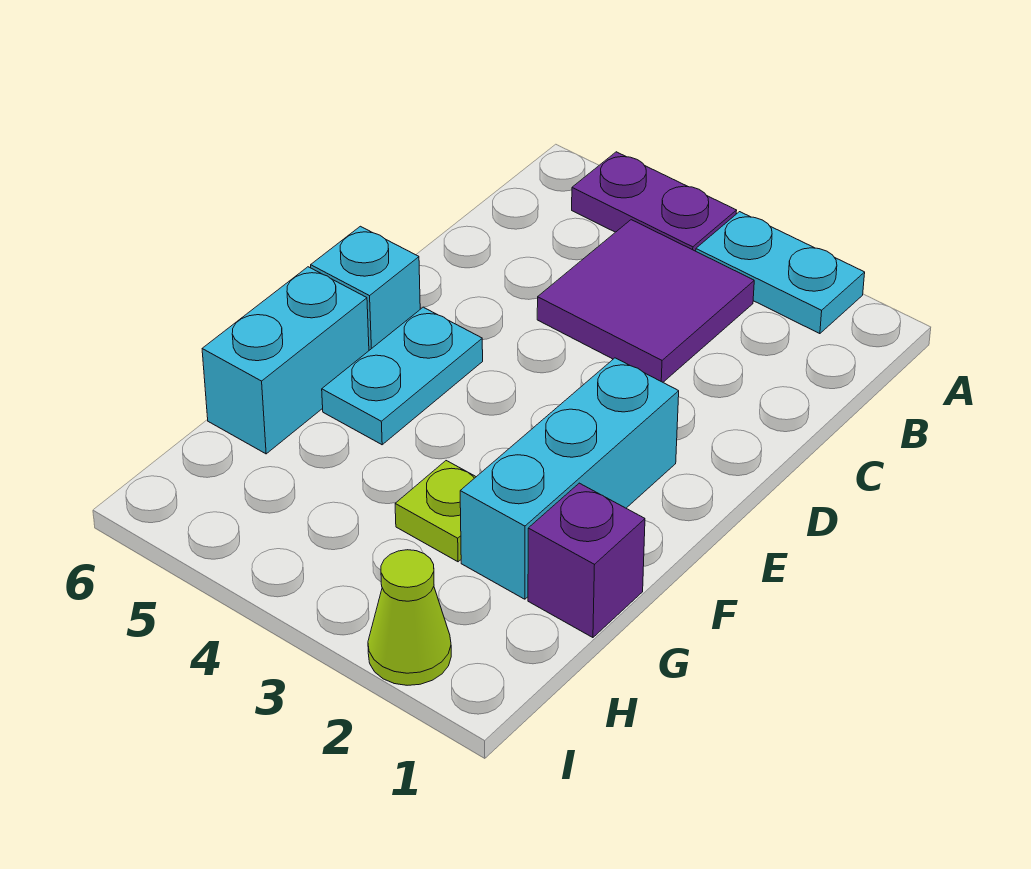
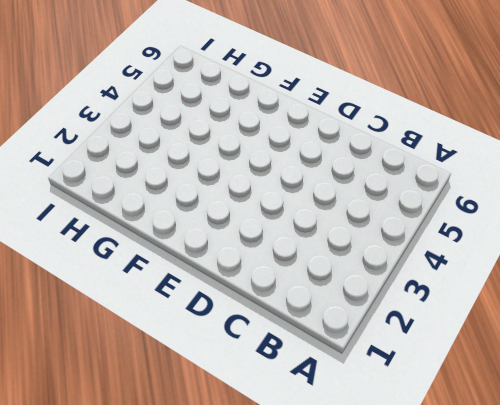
none -> cyan plate A2:A3 level 1
none -> purple plate A4:A5 level 1

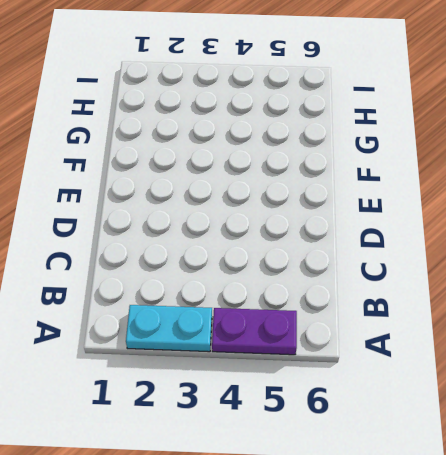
none -> purple tile B3:C4 level 1
none -> cyan brick E2:G2 level 1

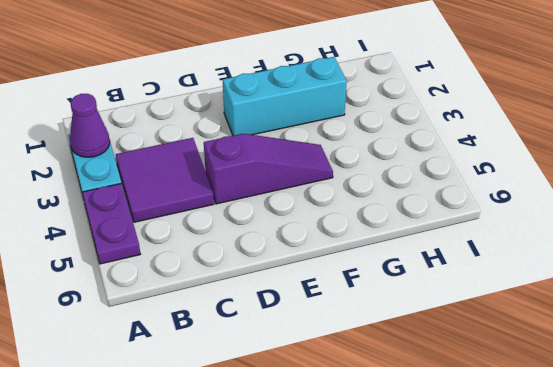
purple cone A2 level 2 -> none
purple slope D4:F4 level 1 top D -> none
none -> cyan plate E5:F5 level 1
none -> cyan brick E6 level 1

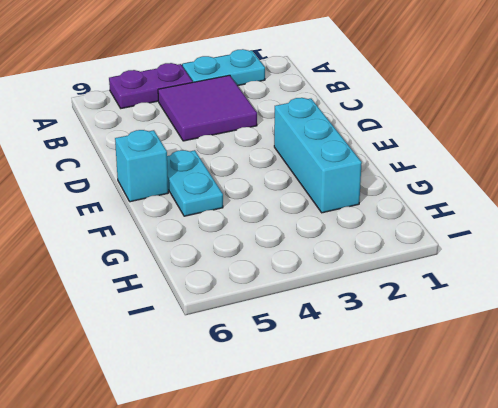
none -> cyan brick F6:G6 level 1
none -> purple brick G1 level 1

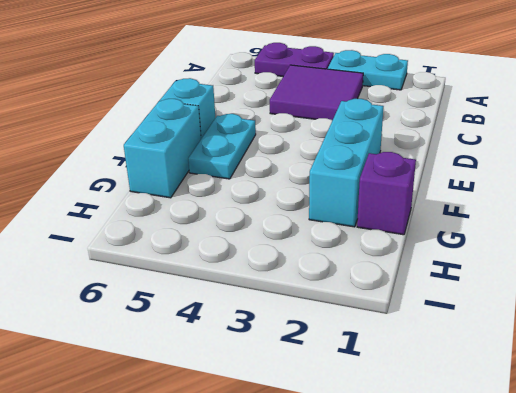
none -> lime plate G3 level 1
none -> lime cone I2 level 1

